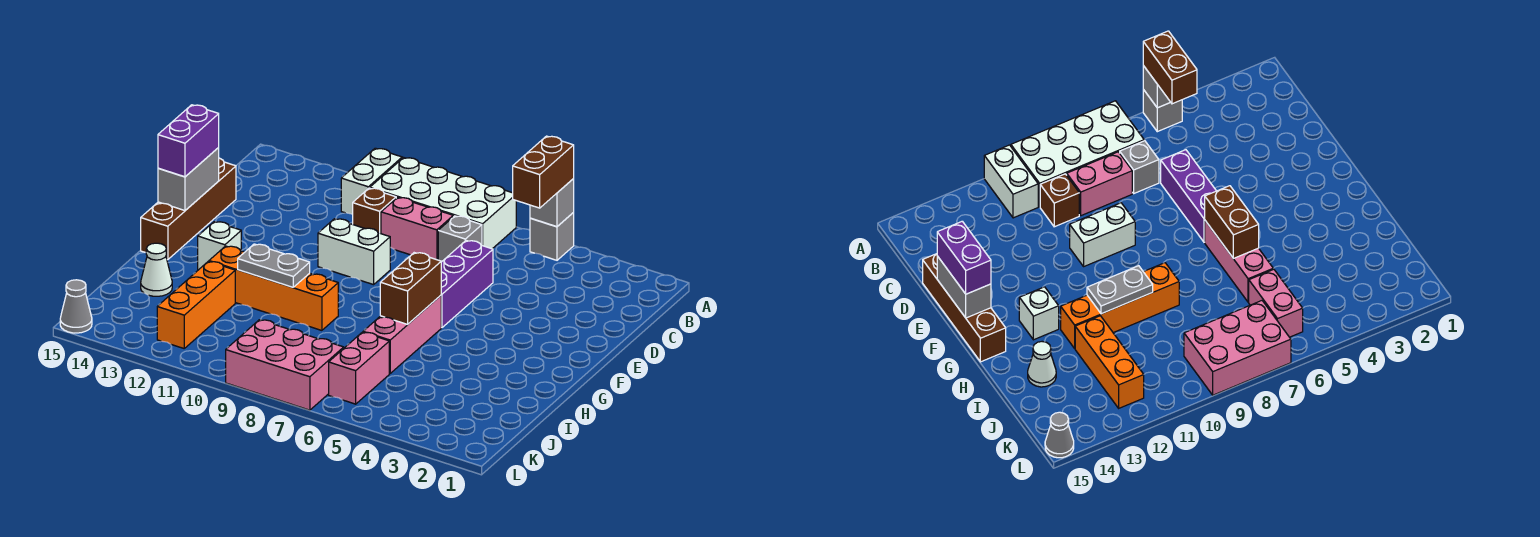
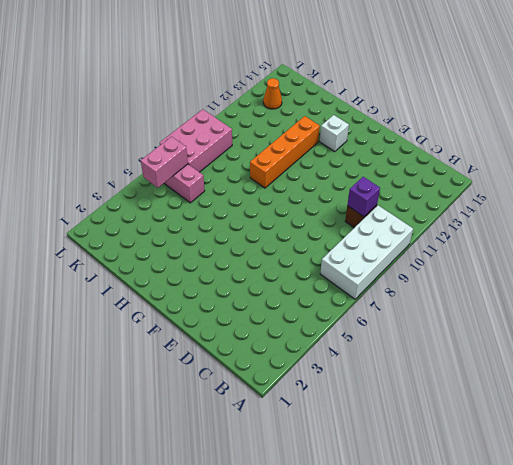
purple brick C10 level 2 -> none
pink brick K5:K6 level 2 -> pink brick C8:C9 level 1
orange cone K13 level 1 -> none
none -> grey brick A5 level 1
none -> white brick A11:B11 level 1
none -> grey brick C7 level 1

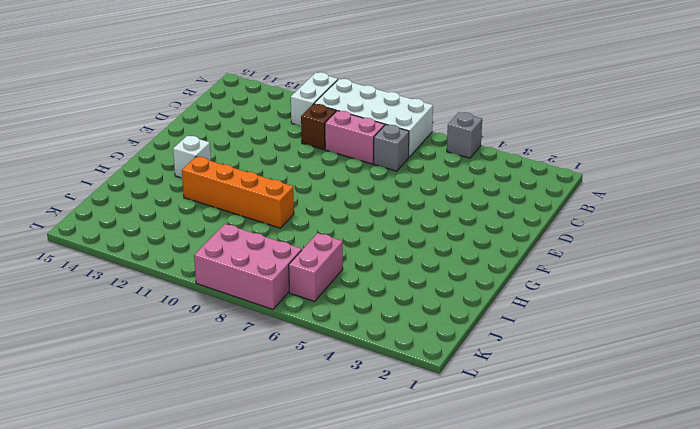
none -> purple brick D6:F6 level 1
none -> brown brick D15:G15 level 1
none -> white brick E9:E10 level 1

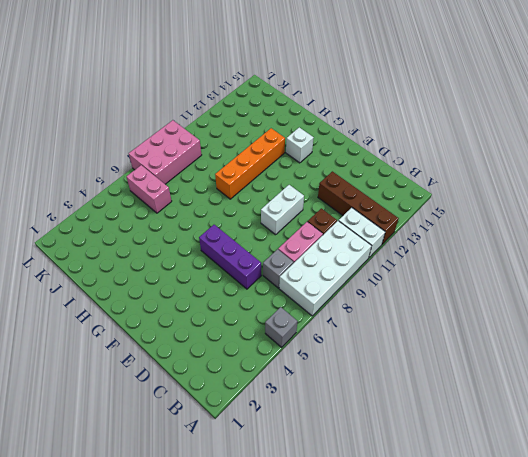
brown brick A12:D12 level 1 -> brown brick D15:G15 level 1
none -> pink brick G6:I6 level 1
none -> orange brick I12:K12 level 1
none -> white cone I14 level 1

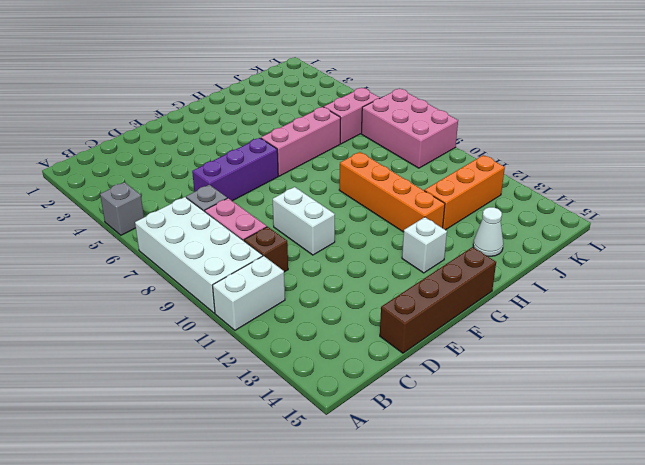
none -> grey cone L15 level 1
none -> grey brick A5 level 2
none -> grey brick E15:F15 level 2

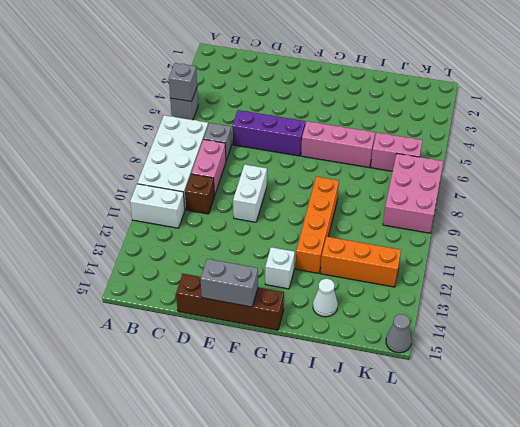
none -> brown brick G6:H6 level 2
none -> grey plate H10:H11 level 2
none -> brown brick A5:B5 level 3

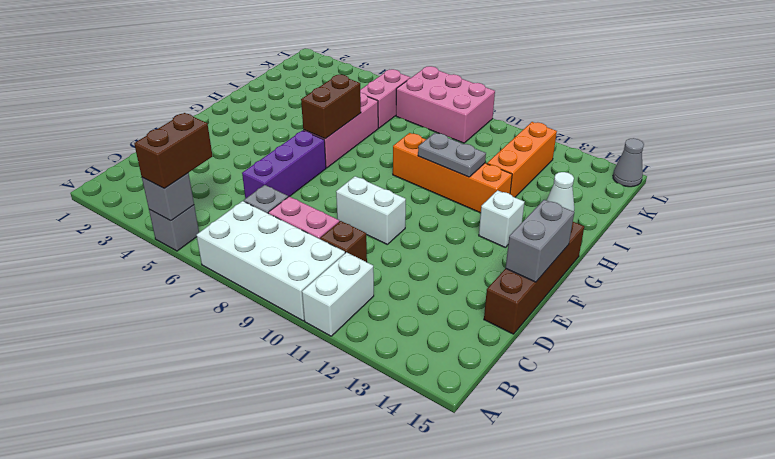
none -> purple brick E15:F15 level 3

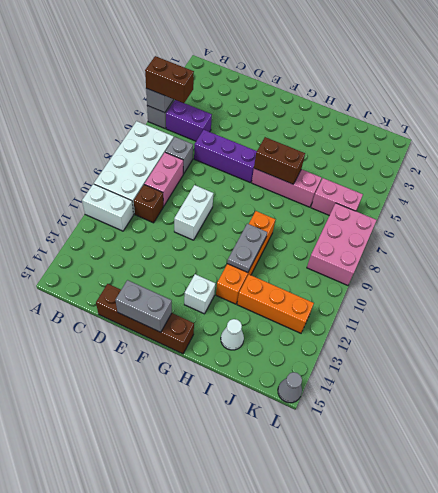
purple brick B5:C5 level 1 -> purple brick E15:F15 level 3

